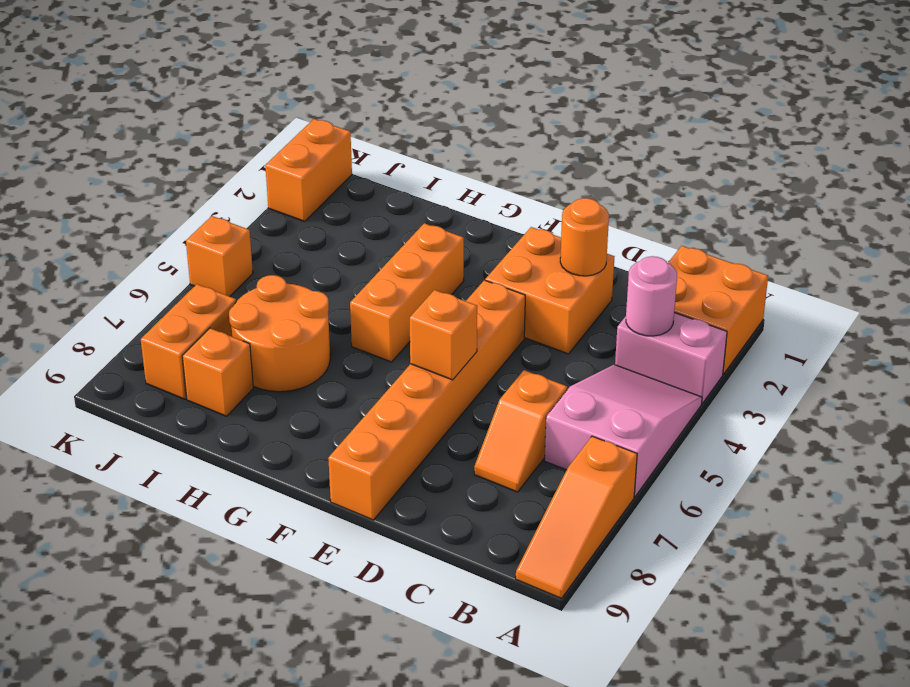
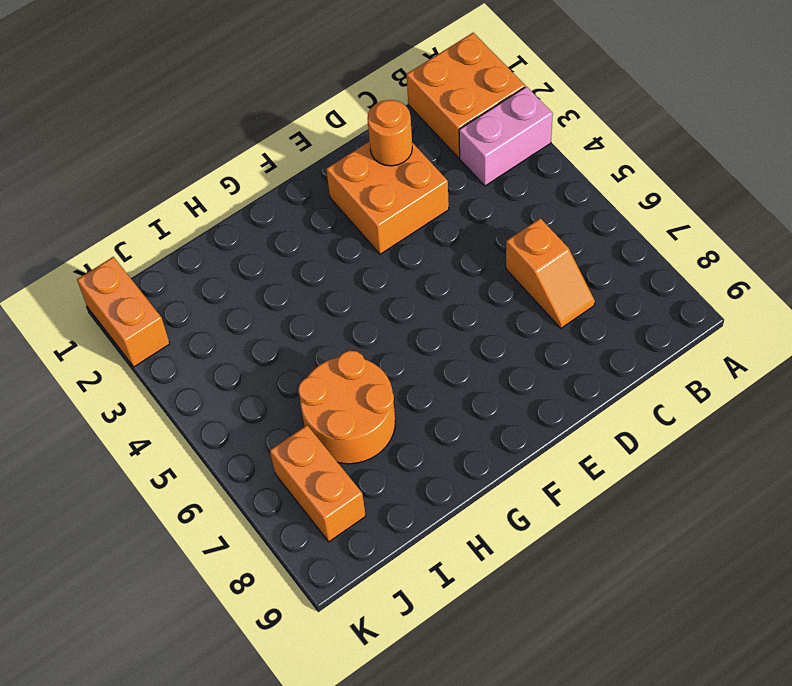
none -> pink slope A4:B6 level 1 top 6
none -> orange slope A7:A9 level 1 top 7
none -> orange brick E4:E9 level 1

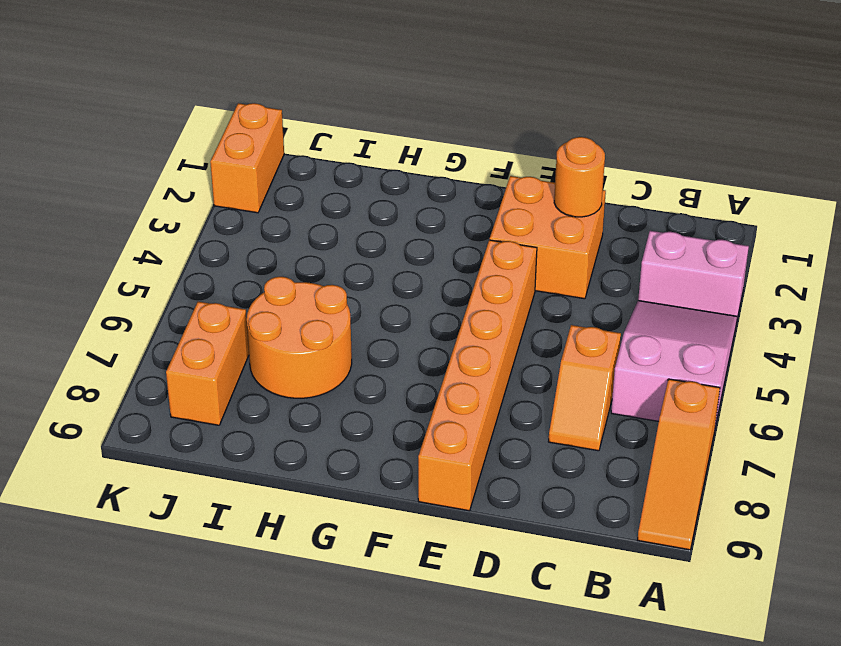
none -> orange brick A1:B2 level 1
none -> orange brick G3:G5 level 1
none -> orange brick I8 level 1

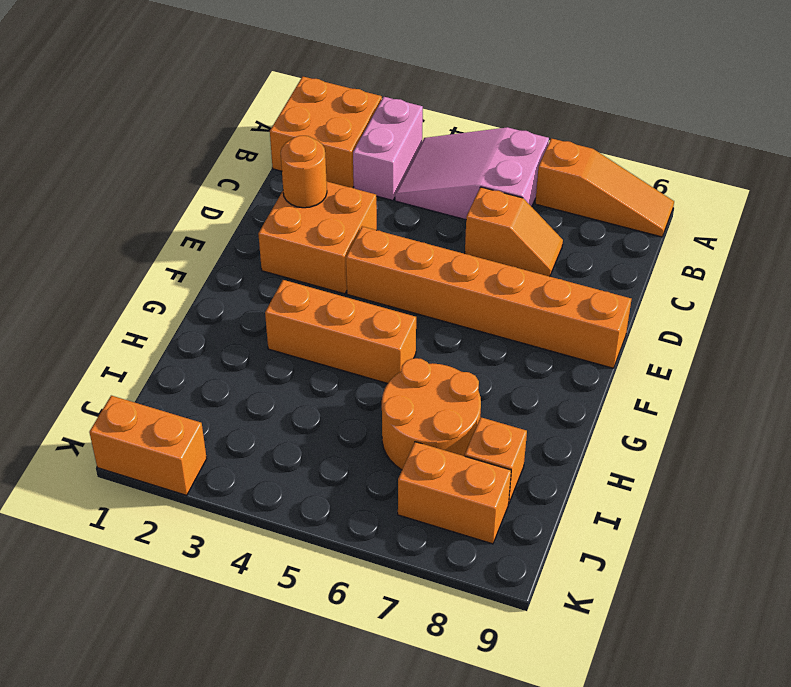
none -> orange brick K5 level 1
none -> pink round brick B3 level 2
none -> orange brick E6 level 2

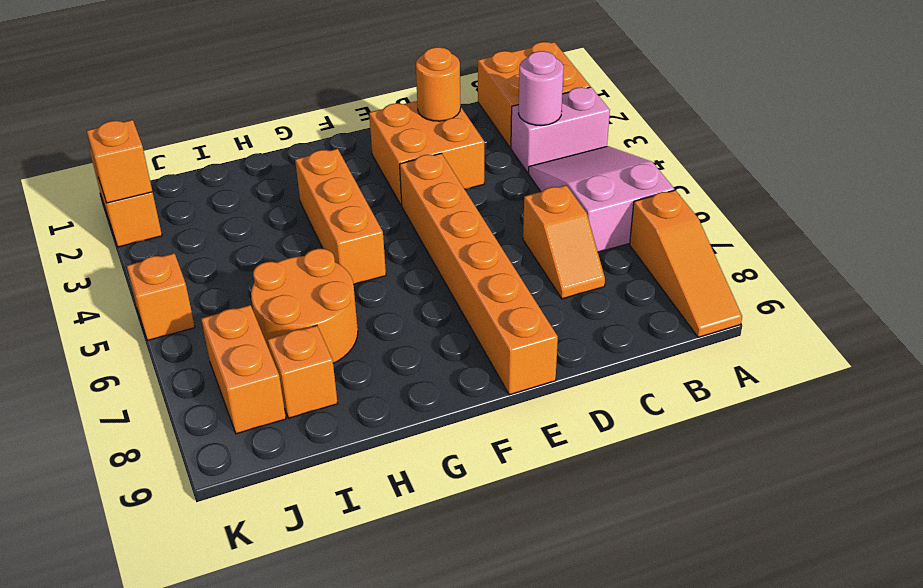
orange brick K2 level 2 -> orange brick E6 level 2

